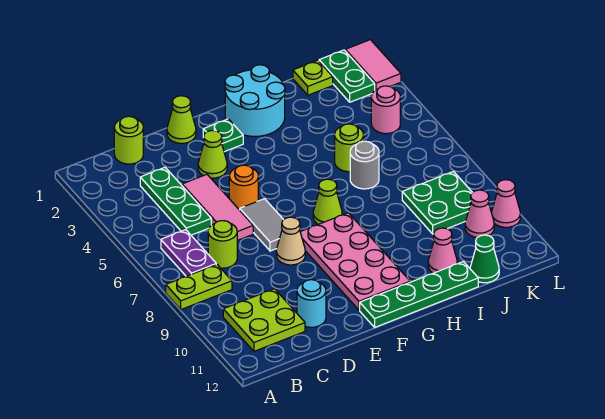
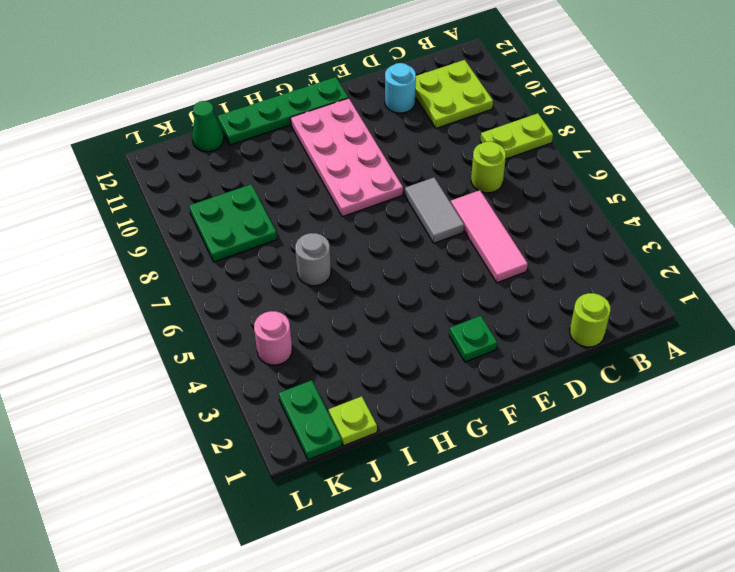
none -> purple plate B6:B7 level 1
none -> green plate C3:C5 level 1
none -> lime cone E1 level 1

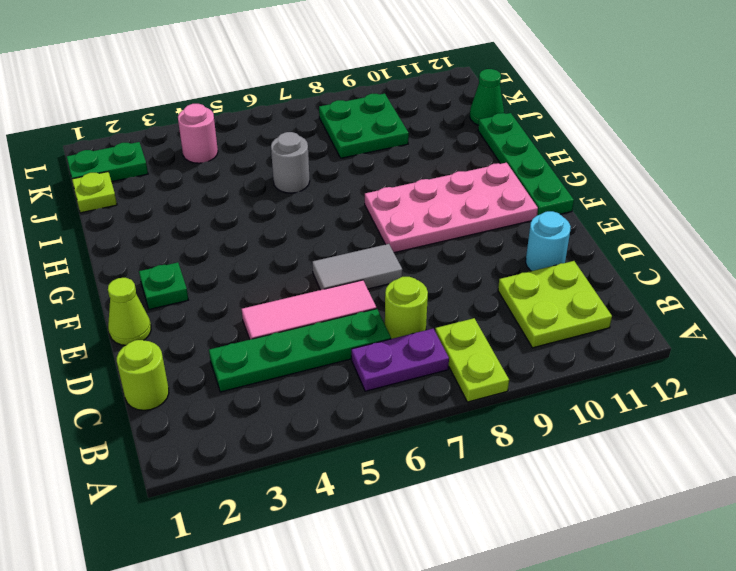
green plate C3:C6 level 1 -> green plate C3:C5 level 1
none -> lime cone E3 level 1
none -> orange round brick E5 level 1
none -> tan cone E8 level 1

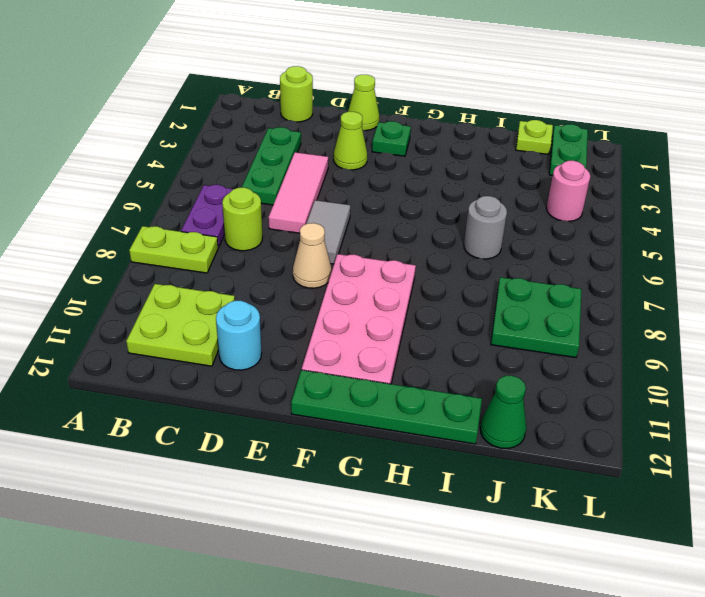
none -> orange round brick E5 level 1
none -> cyan round brick G1:H2 level 1
none -> lime cone G7 level 1

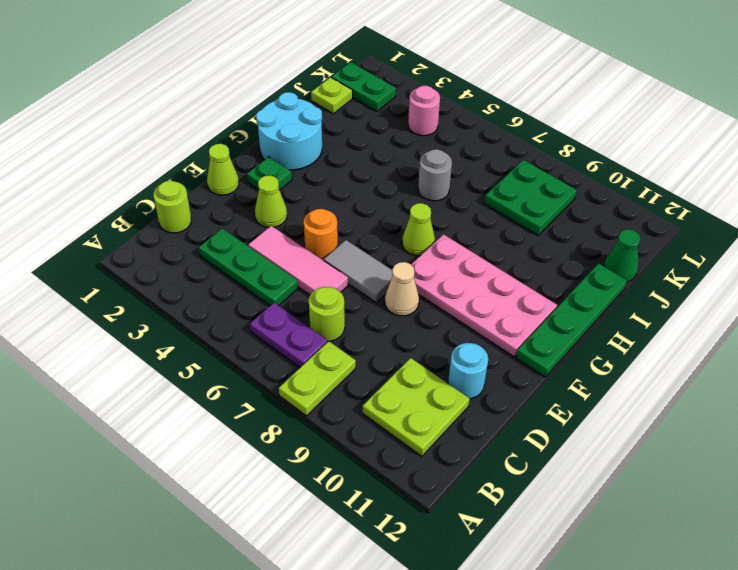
none -> lime round brick I5 level 1
none -> pink cone I11 level 1
none -> pink cone K10 level 1

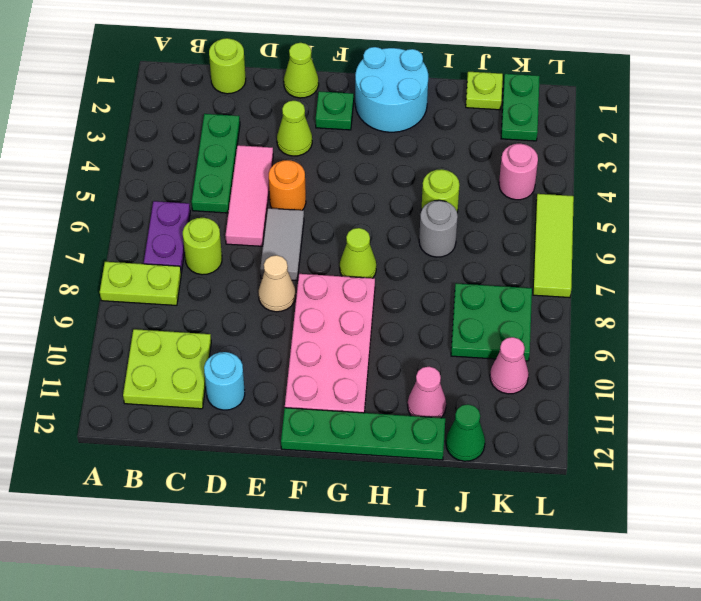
lime tile L5:L7 level 1 -> none
none -> pink tile L1:L2 level 1
none -> pink cone L10 level 1

